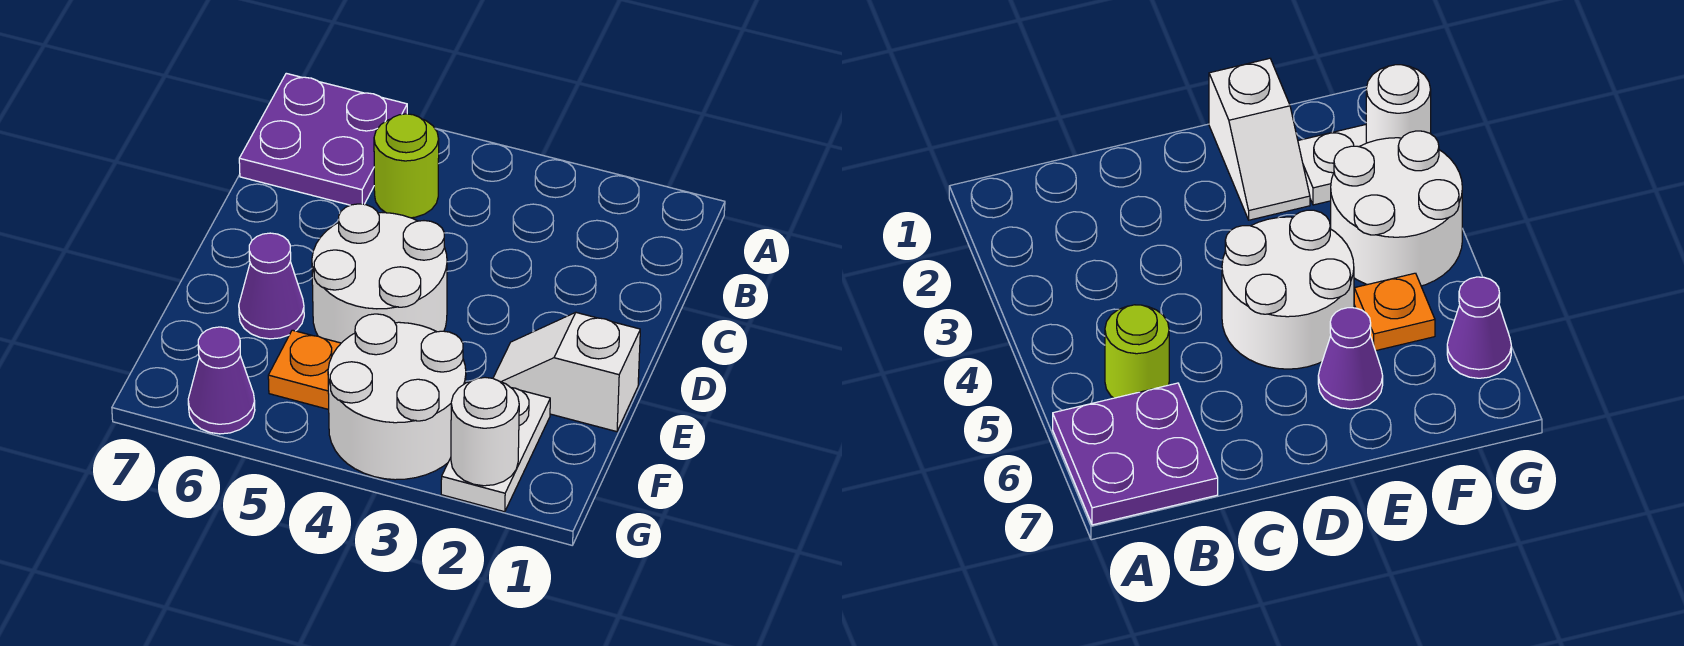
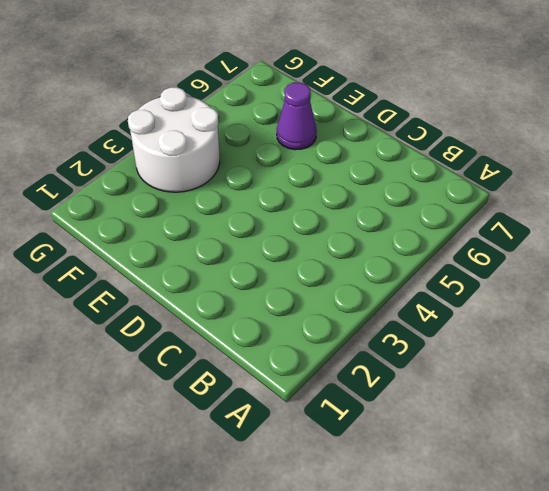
none -> purple plate A6:B7 level 1
none -> lime round brick B5 level 1

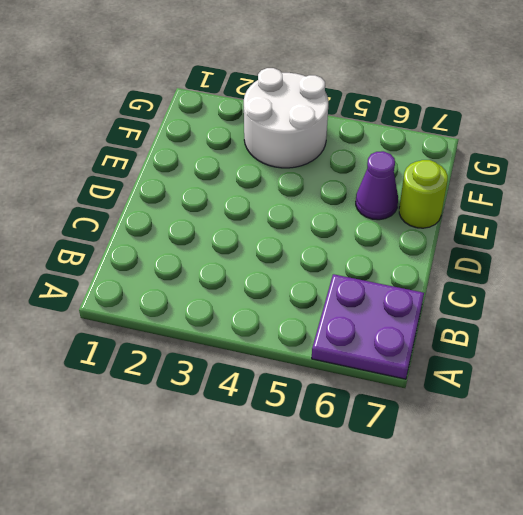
lime round brick E7 level 1 -> lime round brick B5 level 1
none -> white round brick D4:E5 level 1
none -> white slope E1:E2 level 1 top 1

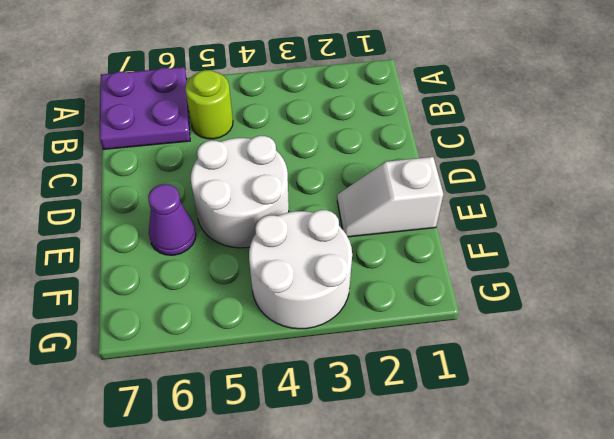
none -> white plate F2:G2 level 1
none -> orange plate F5 level 1

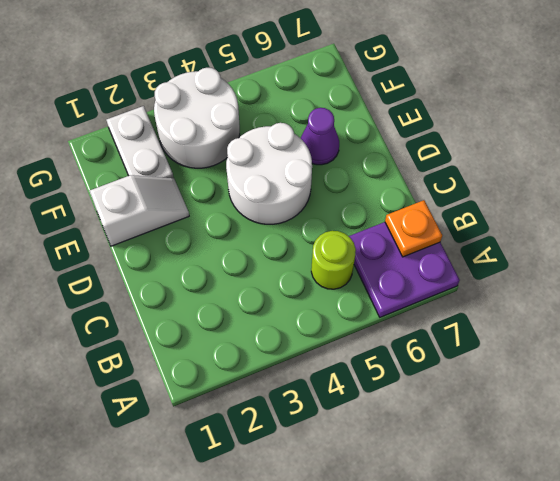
orange plate B7 level 2 -> orange plate F5 level 1
none -> purple cone G6 level 1
none -> white round brick G2 level 2

